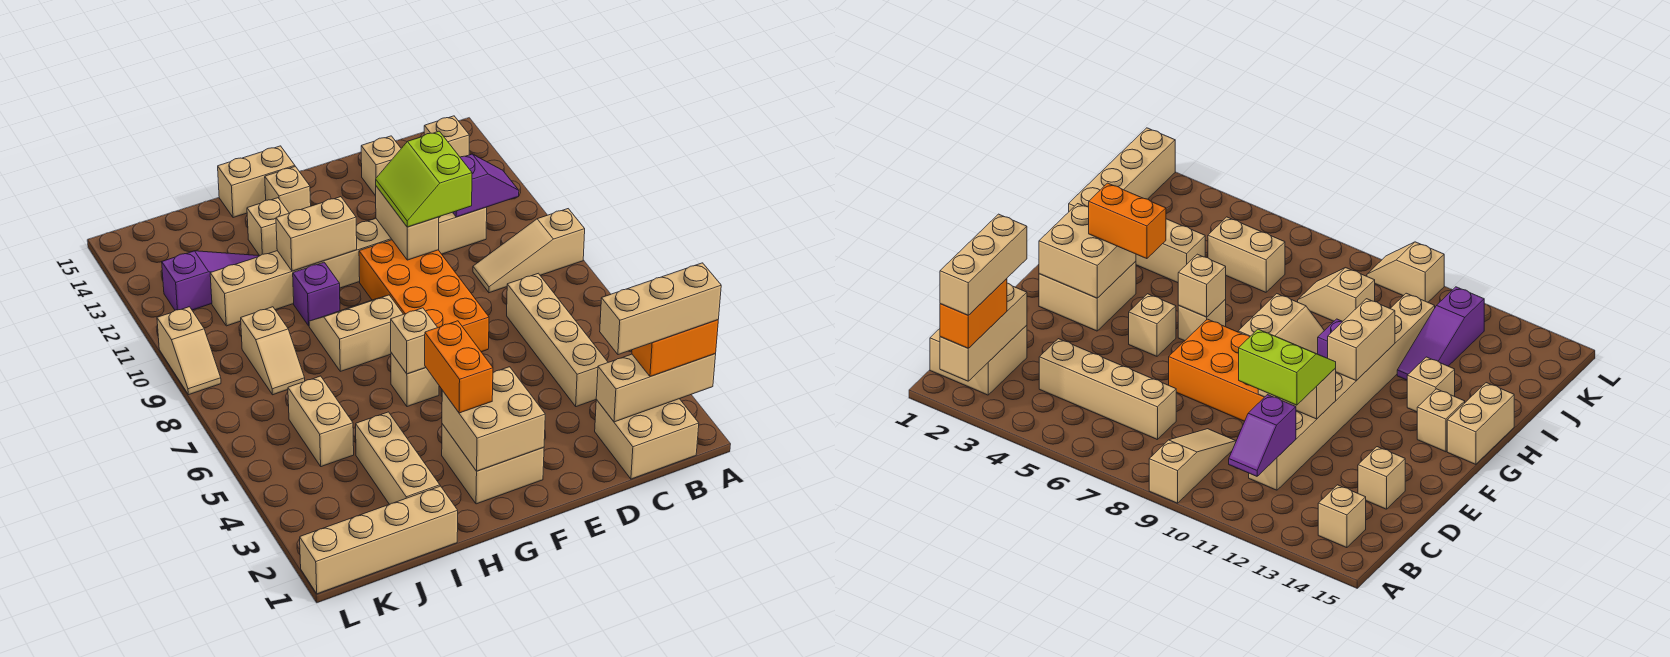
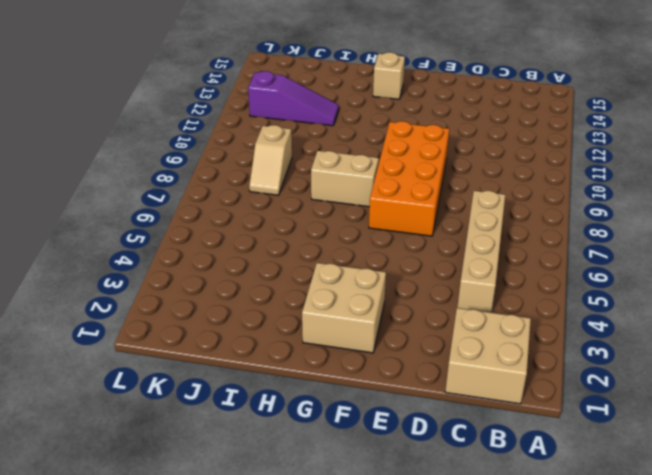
none -> tan slope A9:C9 level 1 top A
none -> tan brick B14 level 1
none -> tan brick C11:J11 level 1
none -> tan brick D14 level 1

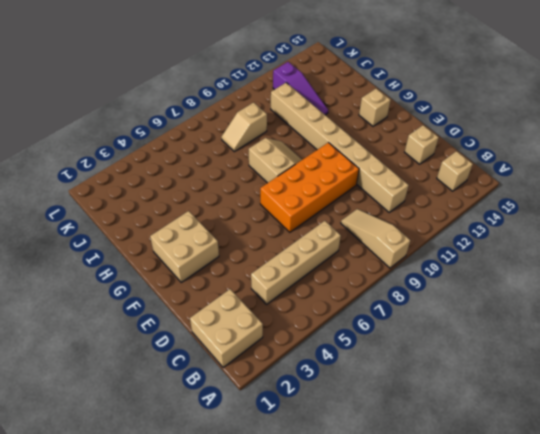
none -> tan brick F5 level 1
none -> tan brick G6 level 1
none -> tan brick G15:H15 level 1
none -> purple brick H10 level 1

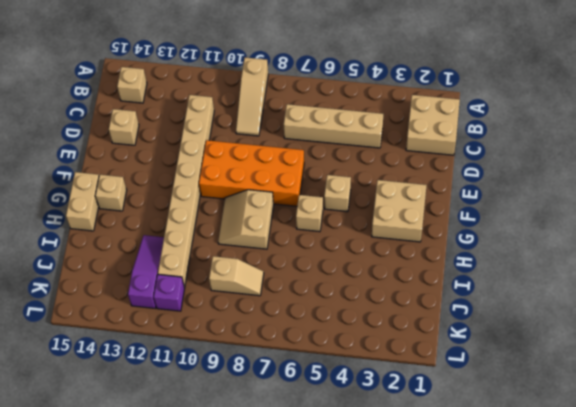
purple brick K11 level 1 -> purple brick H10 level 1
none -> tan brick H13 level 1
none -> tan brick I1:L1 level 1
none -> tan brick I2:I4 level 1
none -> tan brick J5:J6 level 1

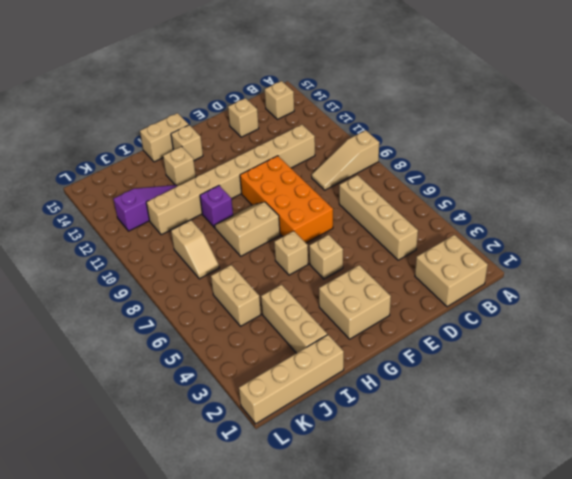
none -> tan slope L9:L10 level 1 top 10
none -> tan brick A2:C2 level 2
none -> purple slope B11:C11 level 2 top C
none -> tan brick E10:E11 level 2

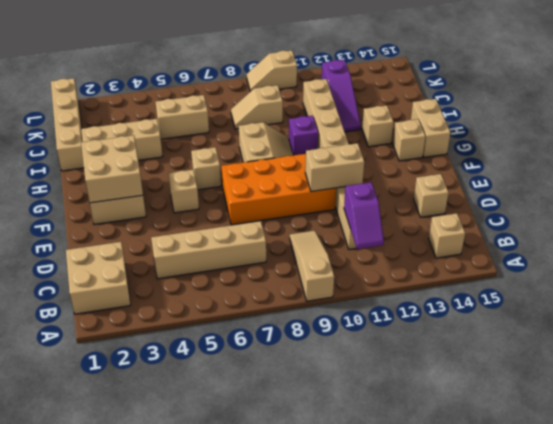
none -> tan brick A2:C2 level 2
none -> tan brick G6 level 2
none -> tan brick G11:H11 level 2
none -> orange brick A2:B2 level 3

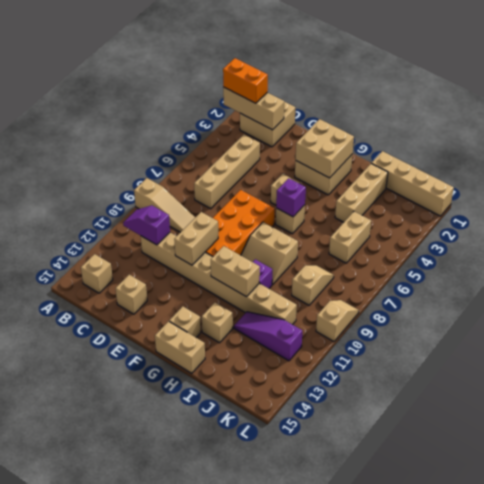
purple brick G6 level 2 -> tan brick G6 level 2
none -> lime slope D10:E11 level 3 top D
none -> orange brick G3:G4 level 3
none -> tan brick A2:C2 level 4

